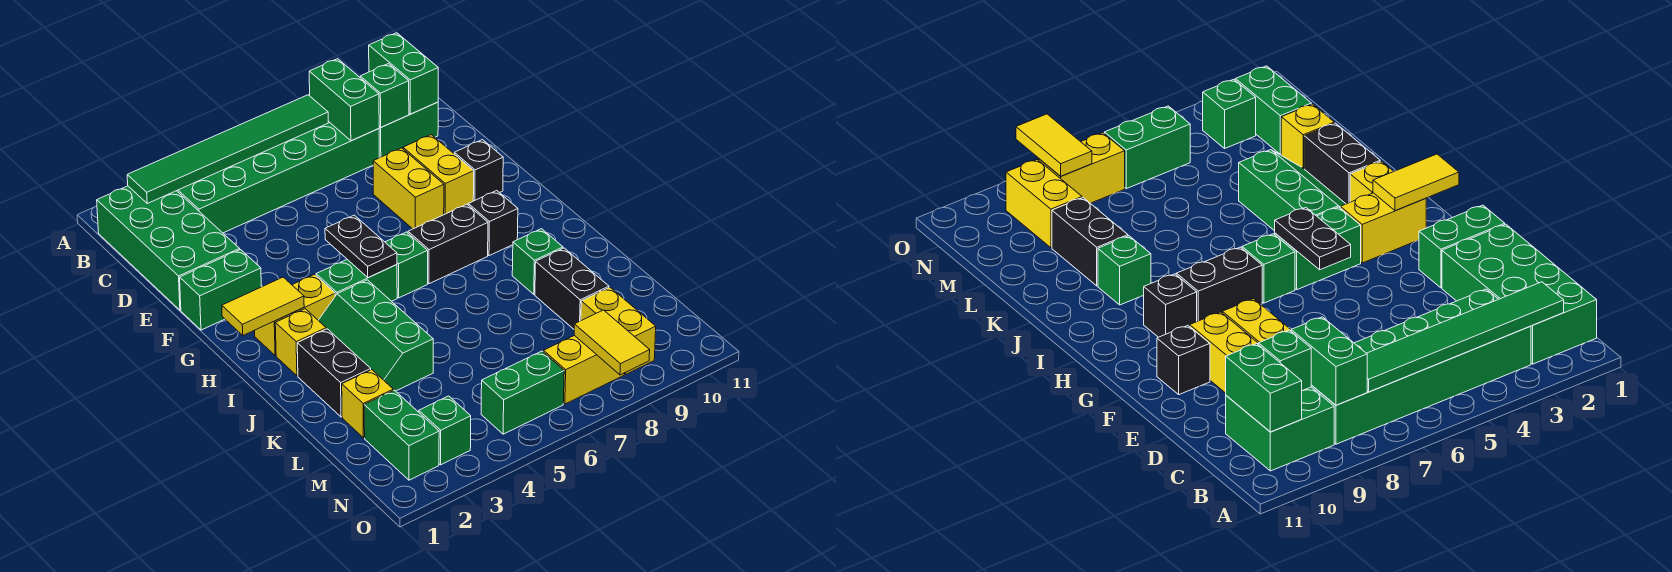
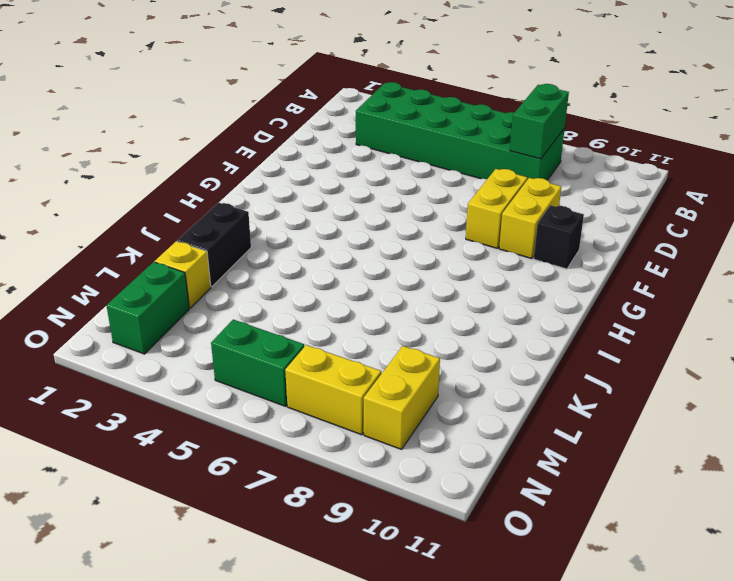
none -> green brick B1:E2 level 1
none -> green brick B9:C10 level 1
none -> green brick F1:F2 level 1
none -> yellow brick H2:H3 level 1

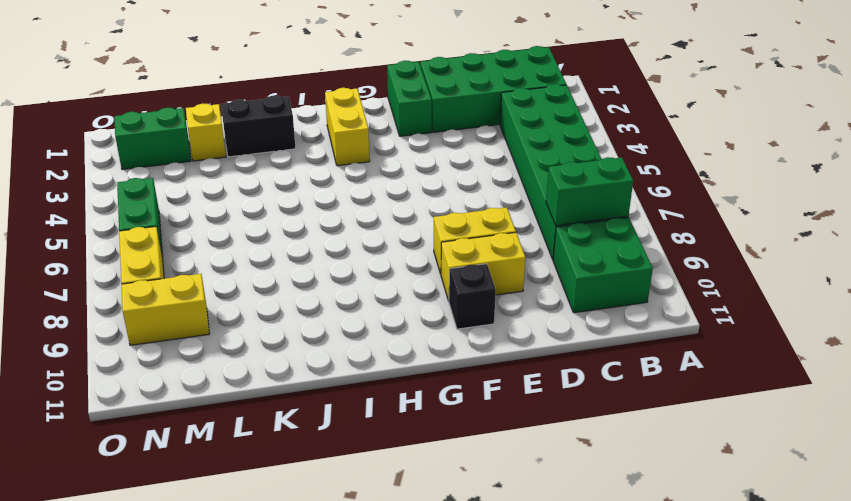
none -> green brick H4:H5 level 1
none -> green brick H6 level 1
none -> black brick H7:H8 level 1
none -> black brick H9 level 1

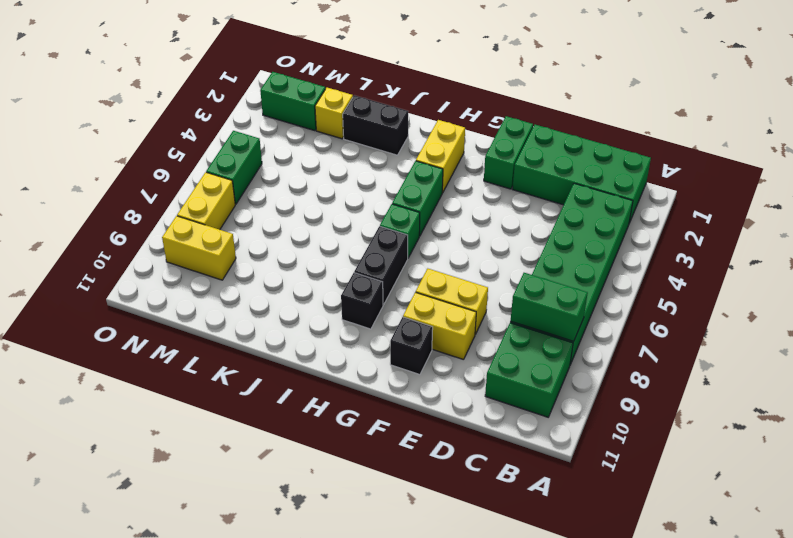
none -> yellow brick I2 level 1
none -> green slope I3:K4 level 1 top 4
none -> green brick J9 level 1
none -> black brick K9:L9 level 1

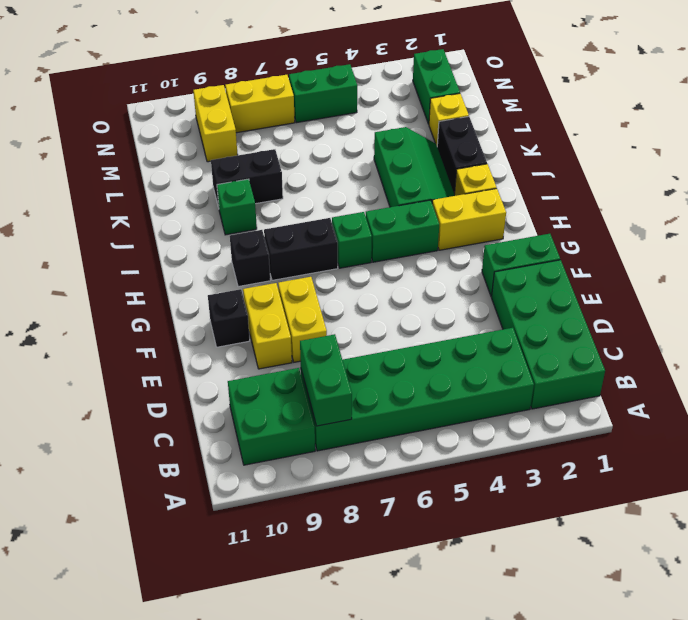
black brick K8:K9 level 1 -> black brick K9:L9 level 1
none -> green brick N3 level 1
none -> green tile B2:B7 level 2
none -> green brick B10:C10 level 2
none -> green brick C9 level 2

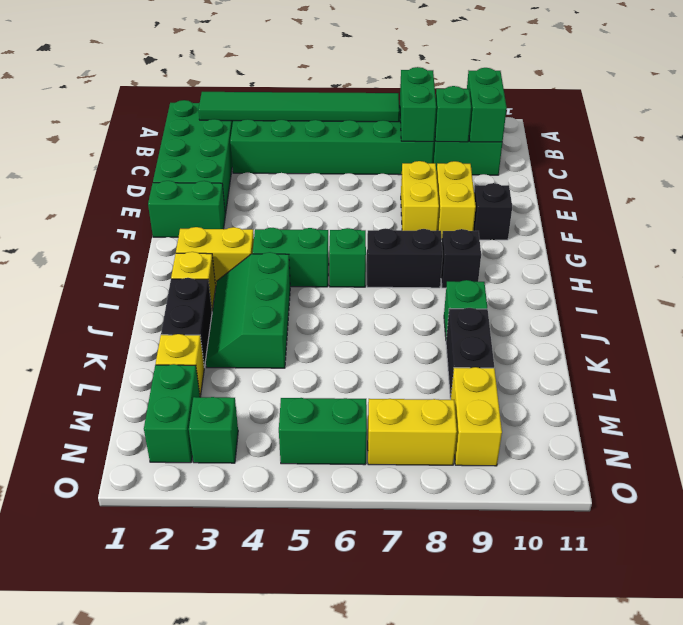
none -> black plate G5:H5 level 2
none -> yellow tile H1:H2 level 2
none -> yellow tile N8:O8 level 2

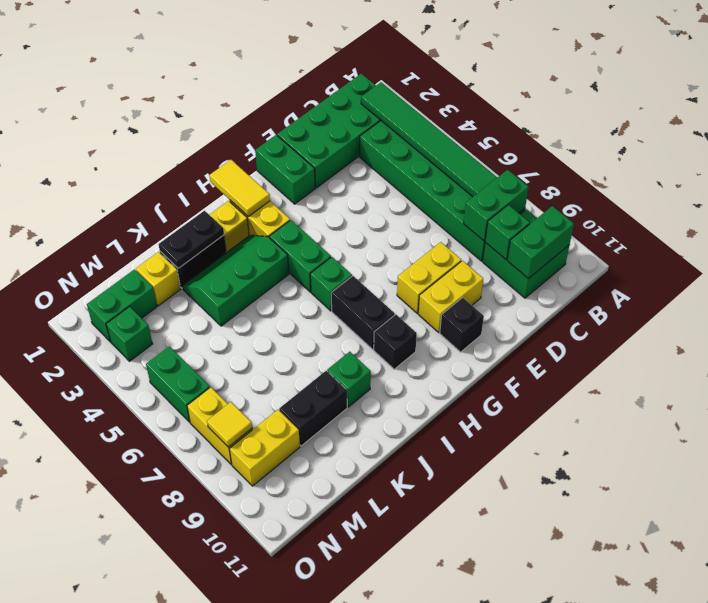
black plate J2:K2 level 2 -> black plate G5:H5 level 2
yellow tile N8 level 2 -> yellow tile N8:O8 level 2

